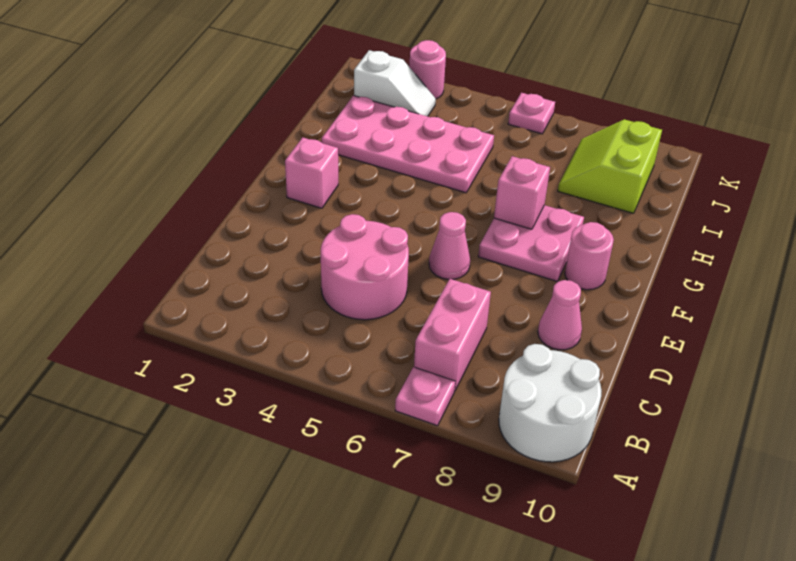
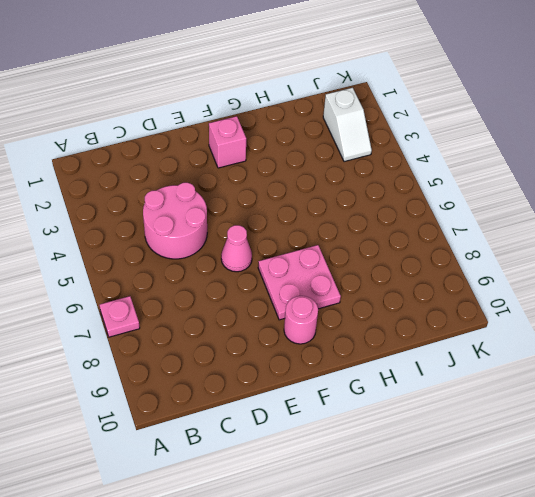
none -> white round brick A9:B10 level 1
none -> pink brick B7:C7 level 1
none -> pink cone D9 level 1

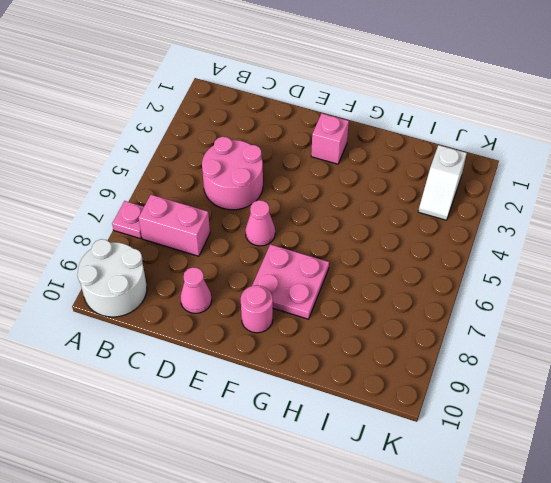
none -> pink plate H2:I5 level 1
none -> lime slope I8:J9 level 1 top 9
none -> pink round brick K3 level 1

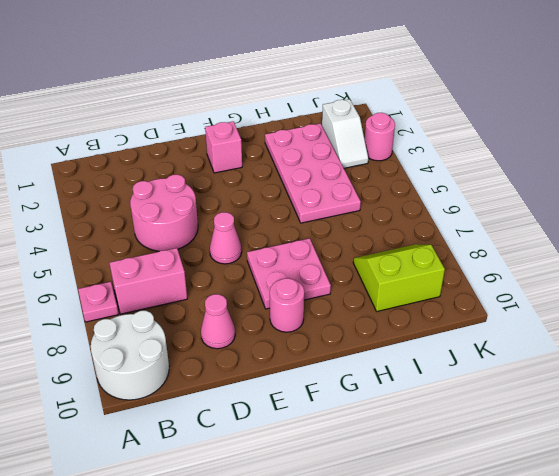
none -> pink plate K6 level 1
none -> pink brick G7 level 2

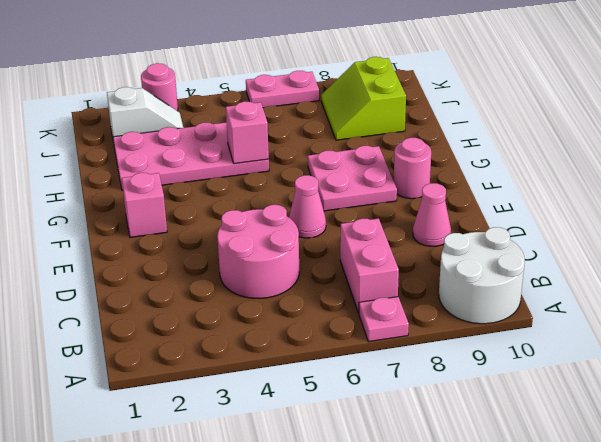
pink brick H5 level 2 -> pink brick G7 level 2
pink plate K6:K7 level 1 -> pink plate K6 level 1

